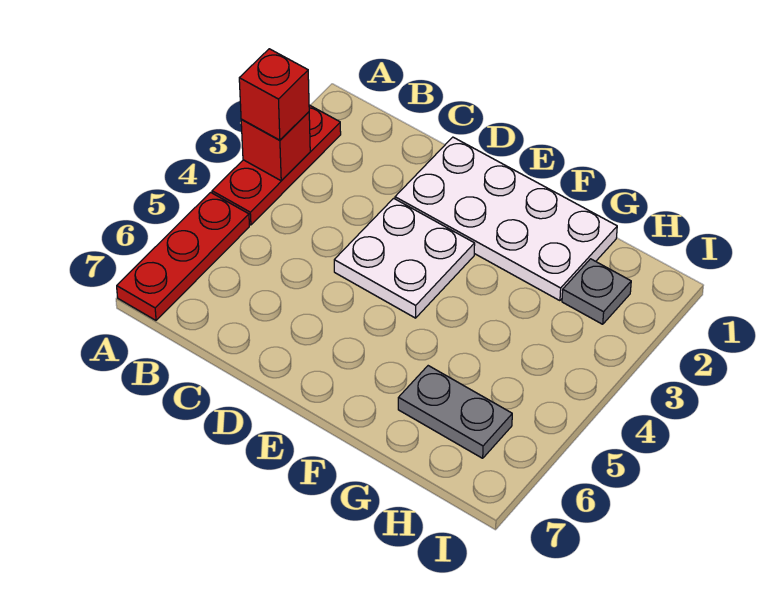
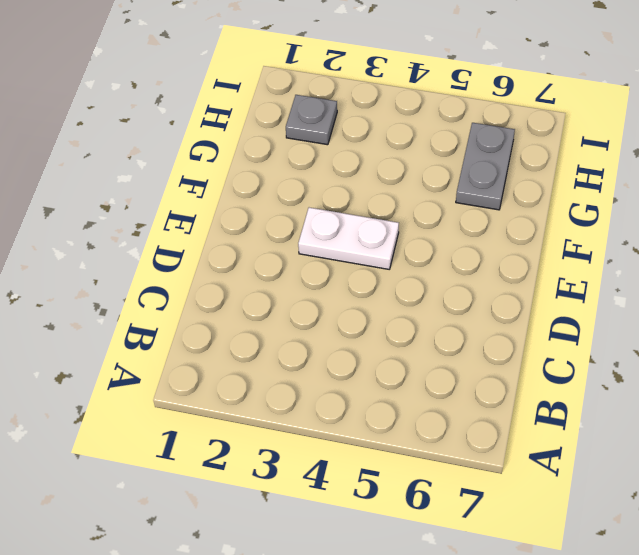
white plate E3:E4 level 1 -> white plate D3:E4 level 1
none -> red plate A2:A4 level 1
none -> red plate A5:A7 level 1

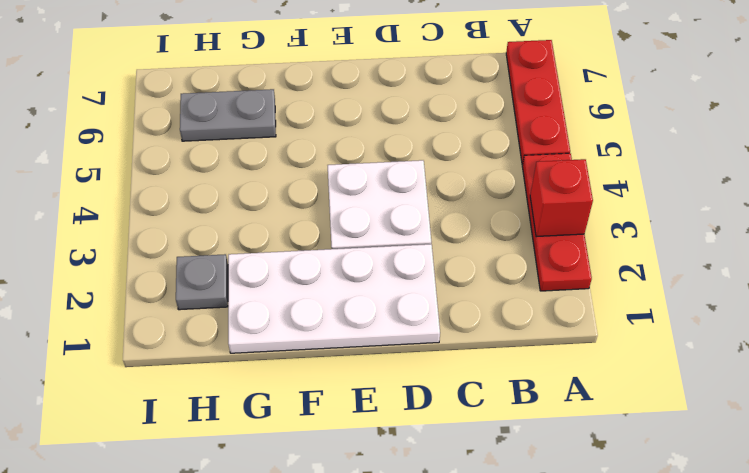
none -> red brick A3 level 3

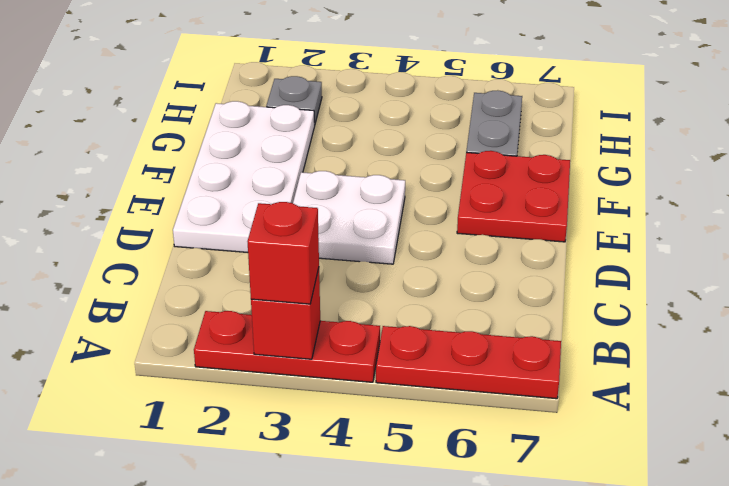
red plate E6:F7 level 1 -> none

